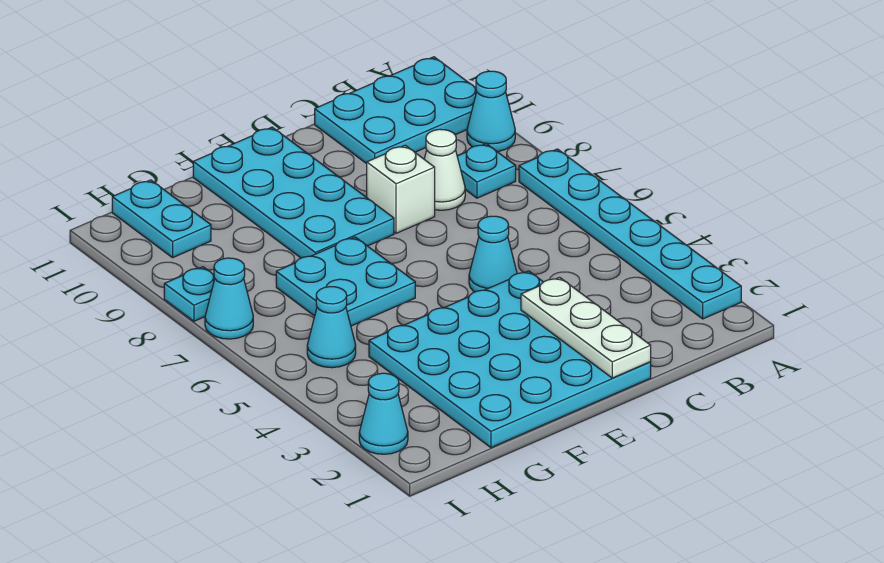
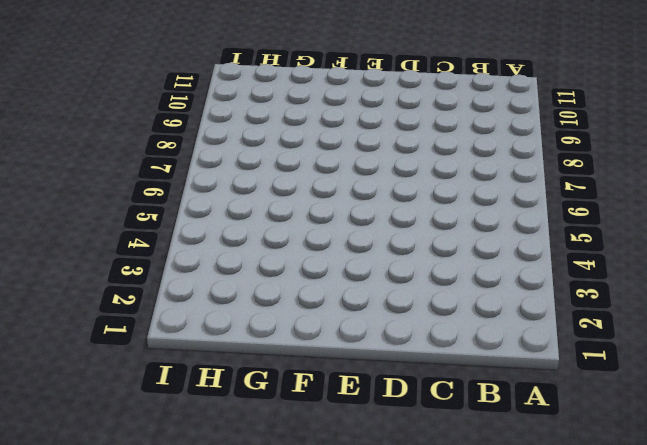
none -> cyan plate A2:A7 level 1
none -> cyan cone A9 level 1
none -> cyan plate A10:C11 level 1

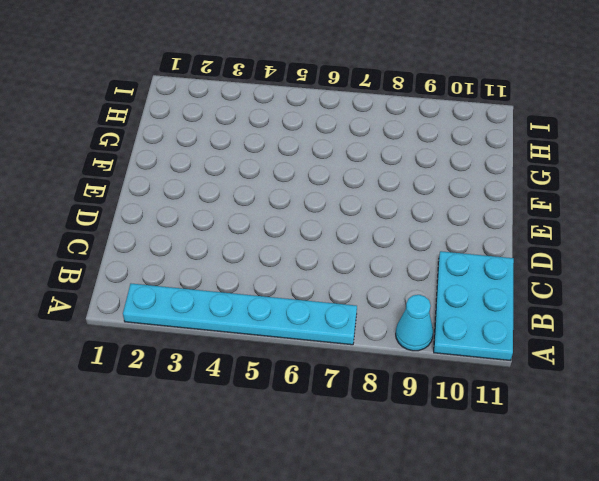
none -> cyan plate B8 level 1
none -> white cone C8 level 1
none -> cyan plate D1:G4 level 1

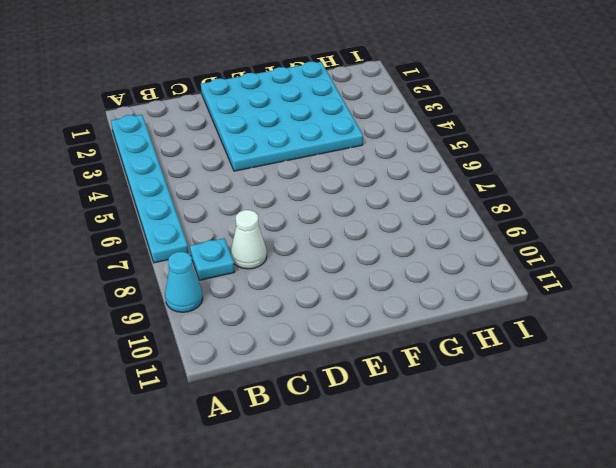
none -> cyan plate A10:C11 level 1
none -> cyan cone D5 level 1
none -> white brick D8 level 1

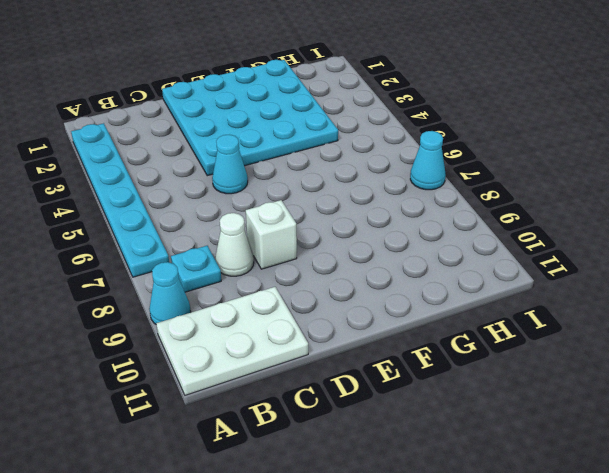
white plate A10:C11 level 1 -> cyan plate A10:C11 level 1
none -> cyan plate E8:F11 level 1
none -> cyan plate F6:G7 level 1
none -> cyan cone H5 level 1

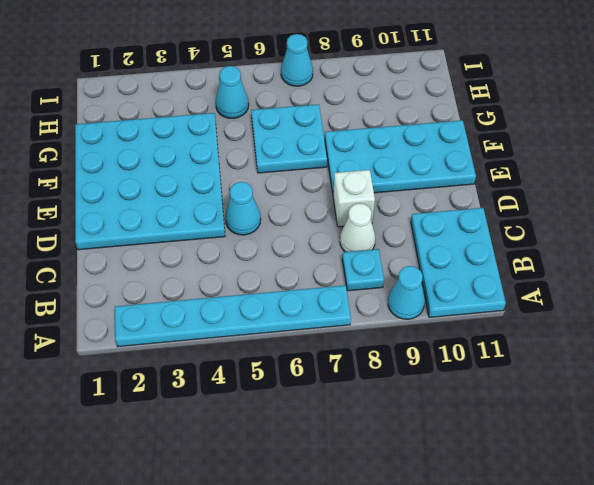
none -> cyan plate H10:H11 level 1
none -> cyan cone I2 level 1
none -> cyan plate I8 level 1

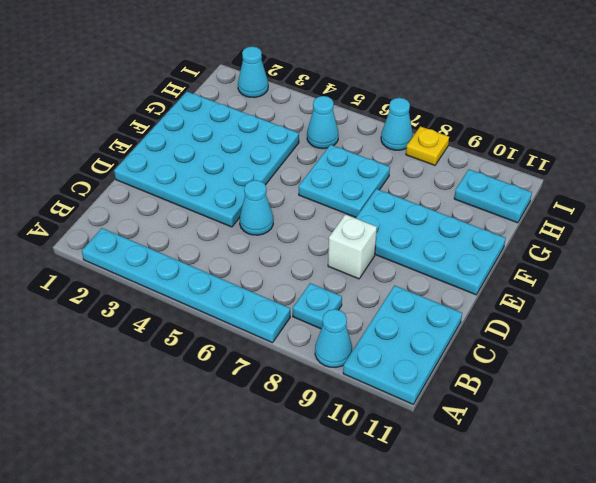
yellow plate I8 level 1 -> cyan plate I8 level 1
none -> white cone C8 level 1
none -> white plate D1:D3 level 2

